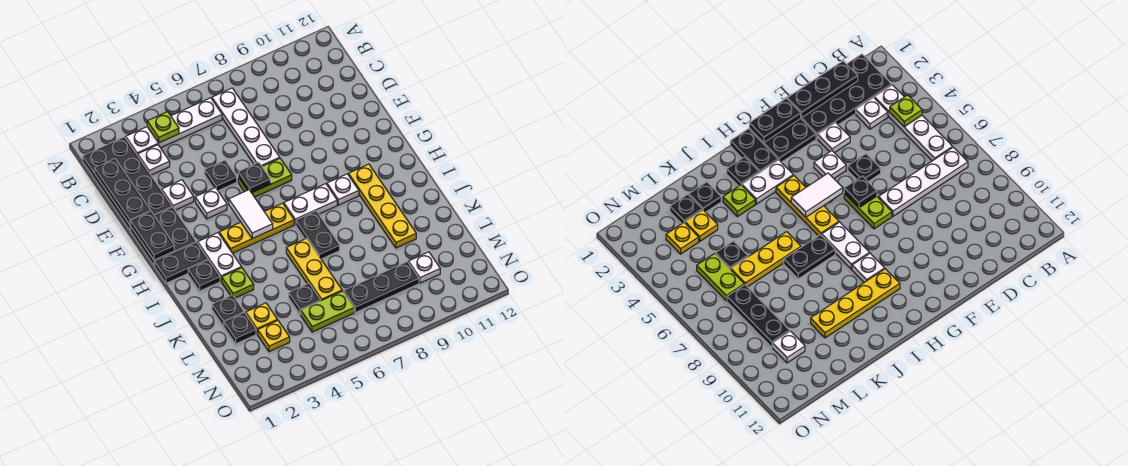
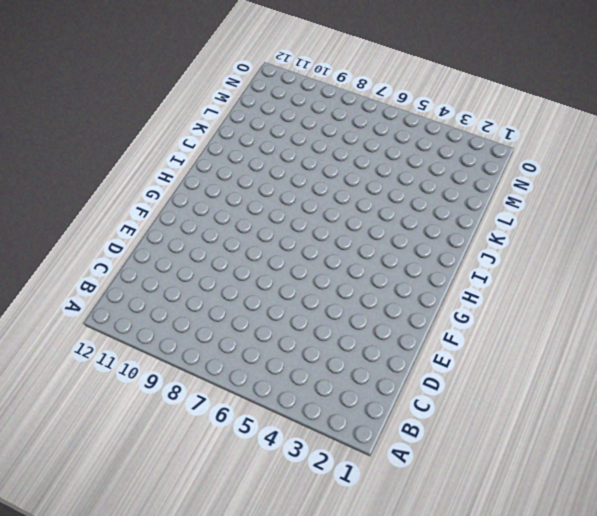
none -> black plate B1:E2 level 1
none -> white plate B3:B6 level 1
none -> white plate B7:E7 level 1
none -> white plate C3 level 1

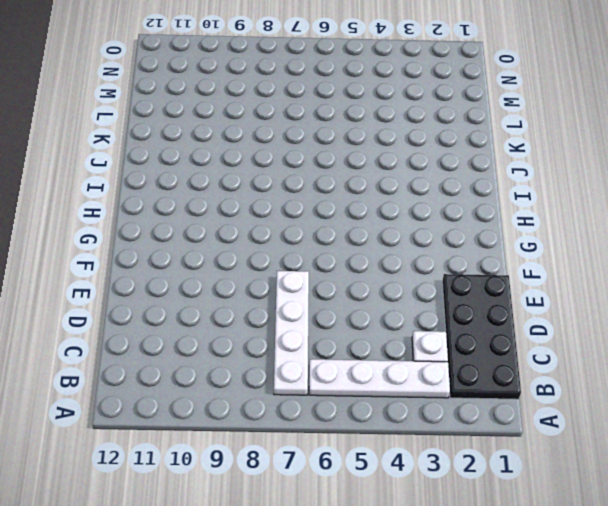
none -> white plate E3 level 1
none -> black plate E5 level 1
none -> black plate F1:G2 level 1
none -> white plate F4 level 1

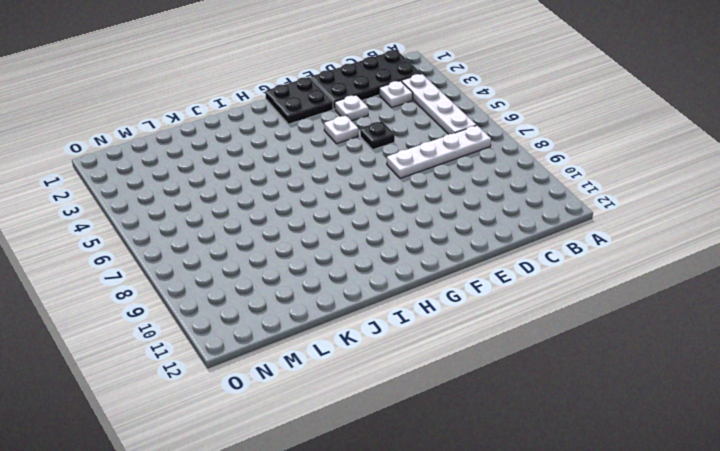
none -> lime plate F6:F7 level 1
none -> black plate H1:H2 level 1
none -> white plate H3:I3 level 1
none -> yellow plate H4:H6 level 1

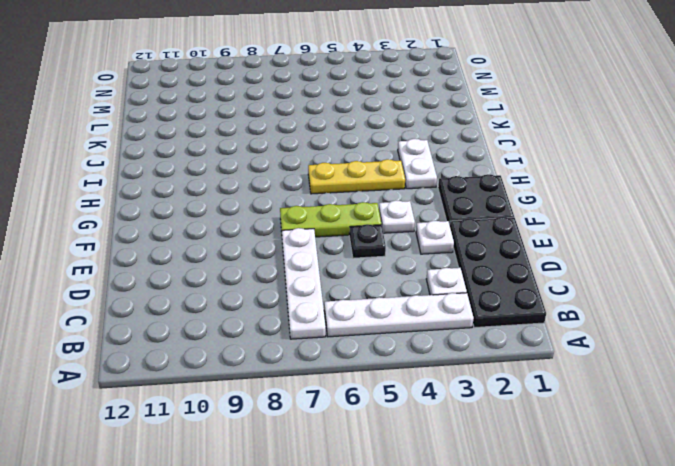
lime plate F5:F7 level 1 -> lime plate F6:F7 level 1
none -> black plate H1:H2 level 1
none -> white plate H7:H8 level 1
none -> white plate H9 level 1
none -> yellow plate H10:K10 level 1

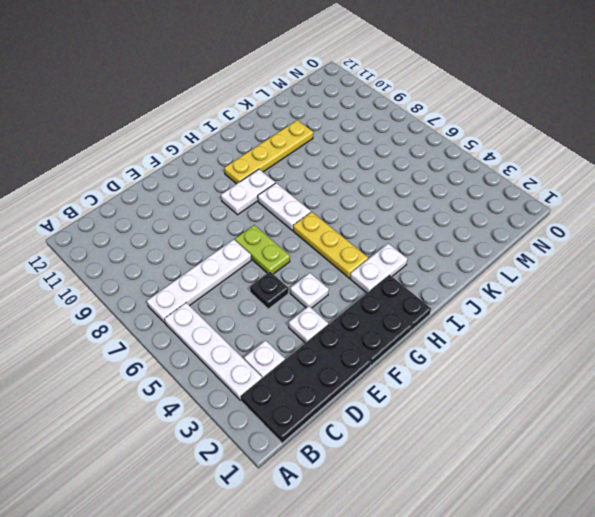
white plate G9:H9 level 1 -> white plate H9 level 1
none -> black plate I2 level 1
none -> black plate I7:J7 level 1
none -> lime plate J3 level 1
none -> yellow plate J6:L6 level 1

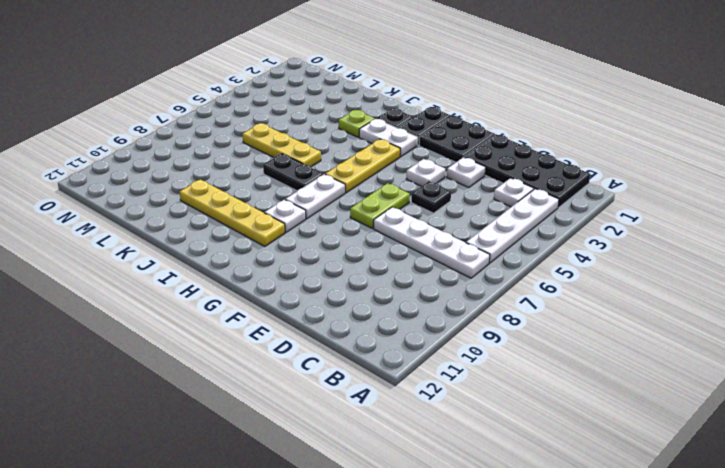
none -> black plate K2 level 1
none -> black plate L2 level 1
none -> yellow plate L3 level 1
none -> black plate L5 level 1

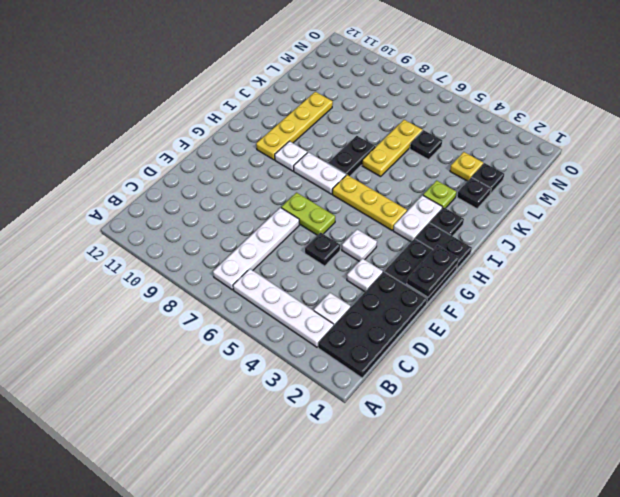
none -> yellow plate M3 level 1
none -> lime plate M5:M6 level 1
none -> black plate M7:M9 level 1
none -> white plate M10 level 1

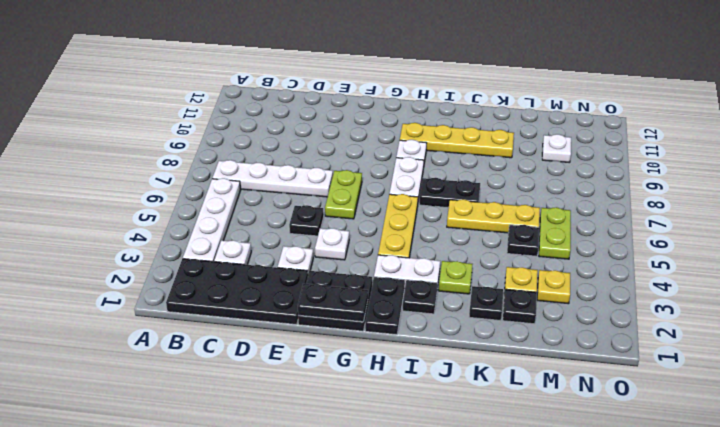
none -> black plate M7:M9 level 1
none -> lime plate B4 level 2
none -> black plate C1:E1 level 2
none -> black plate F6 level 2

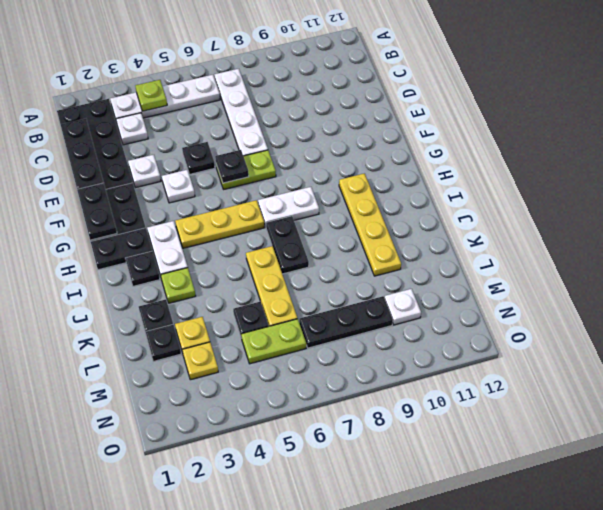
none -> white plate H9 level 1
none -> white tile G5:H5 level 2

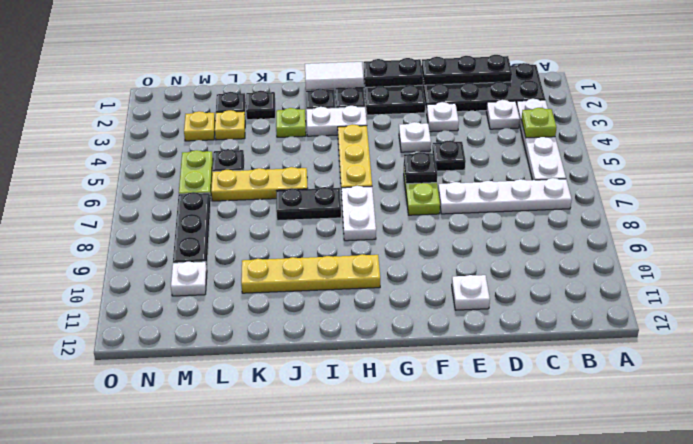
white plate E11 level 1 -> white plate H9 level 1
white tile H1:I1 level 2 -> white tile G5:H5 level 2

